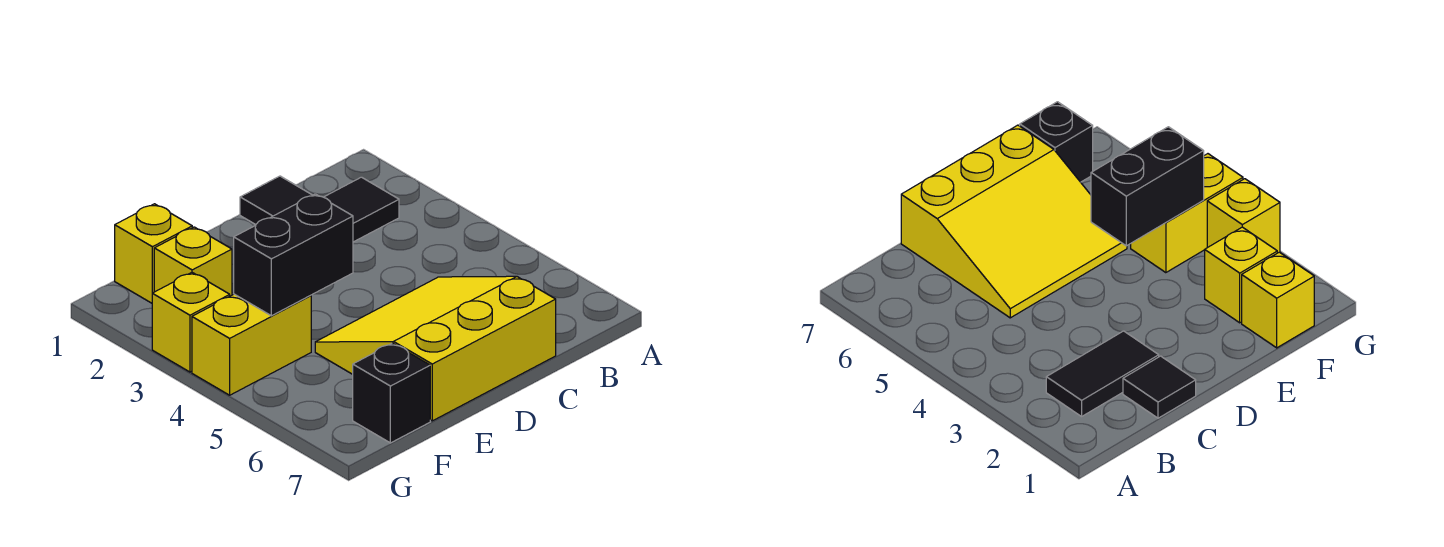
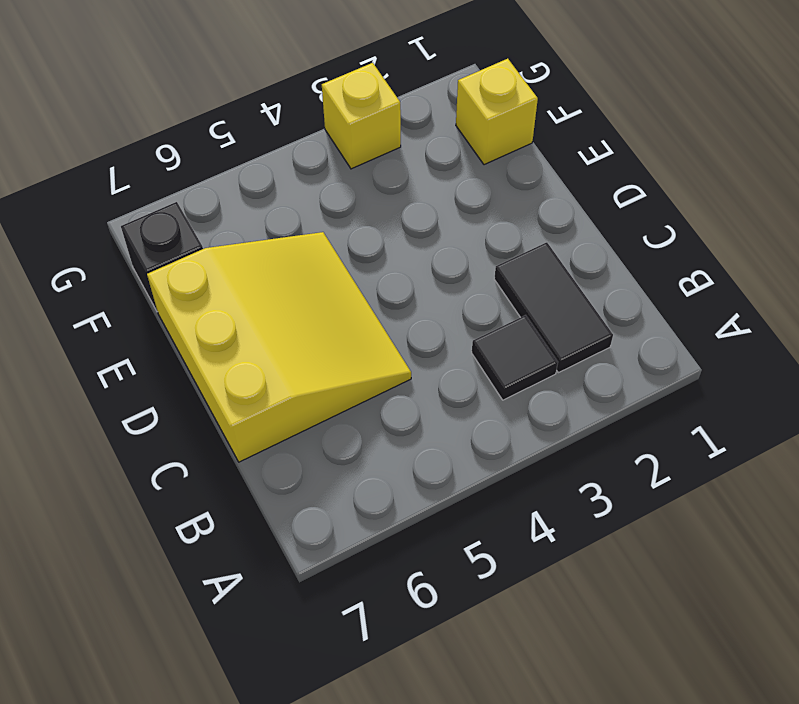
black tile B3 level 1 -> black tile C1 level 1
none -> yellow brick F2 level 1
none -> yellow brick F4:G4 level 1

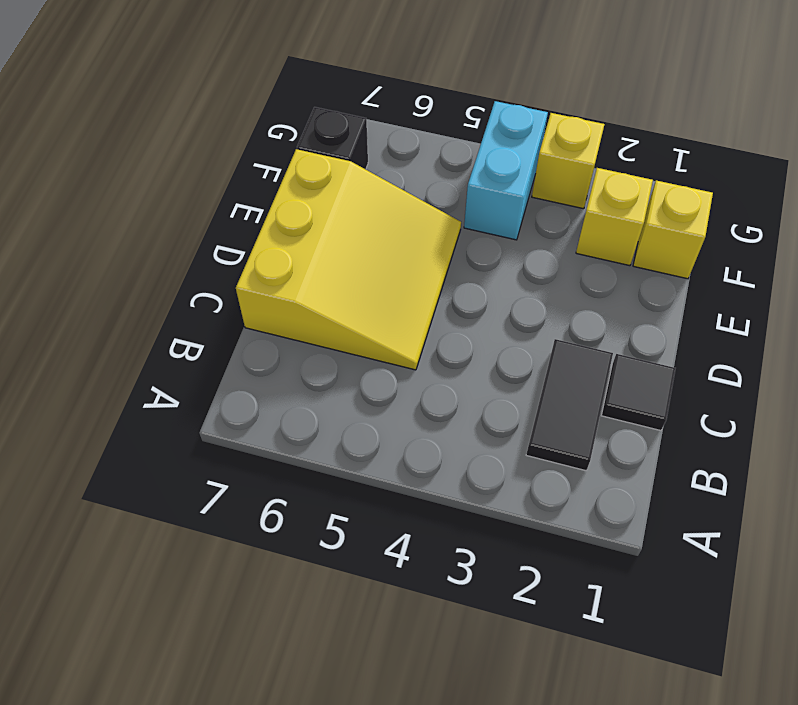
cyan brick F4:G4 level 1 -> yellow brick F4:G4 level 1
none -> black brick E4:F4 level 2

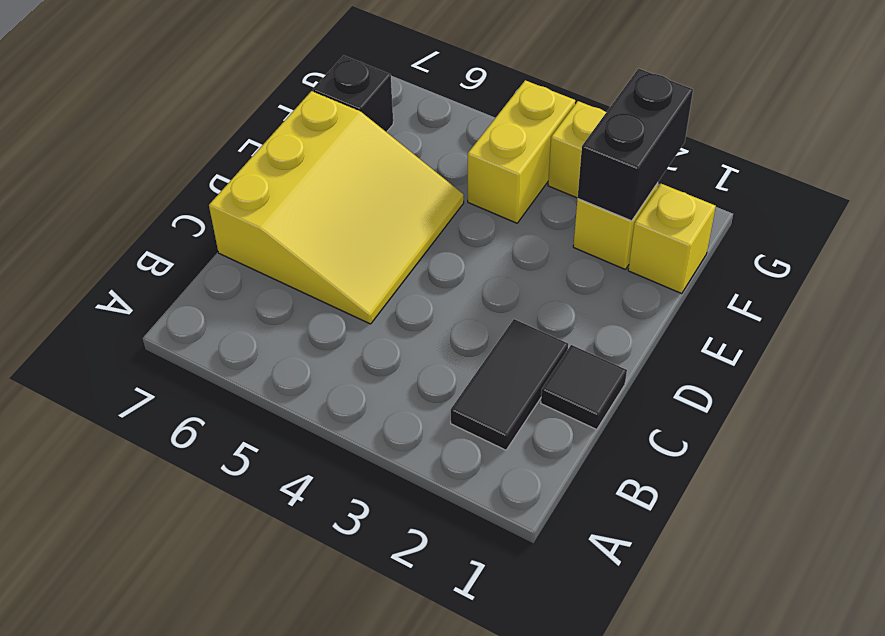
black brick F2:G2 level 2 -> black brick E4:F4 level 2

